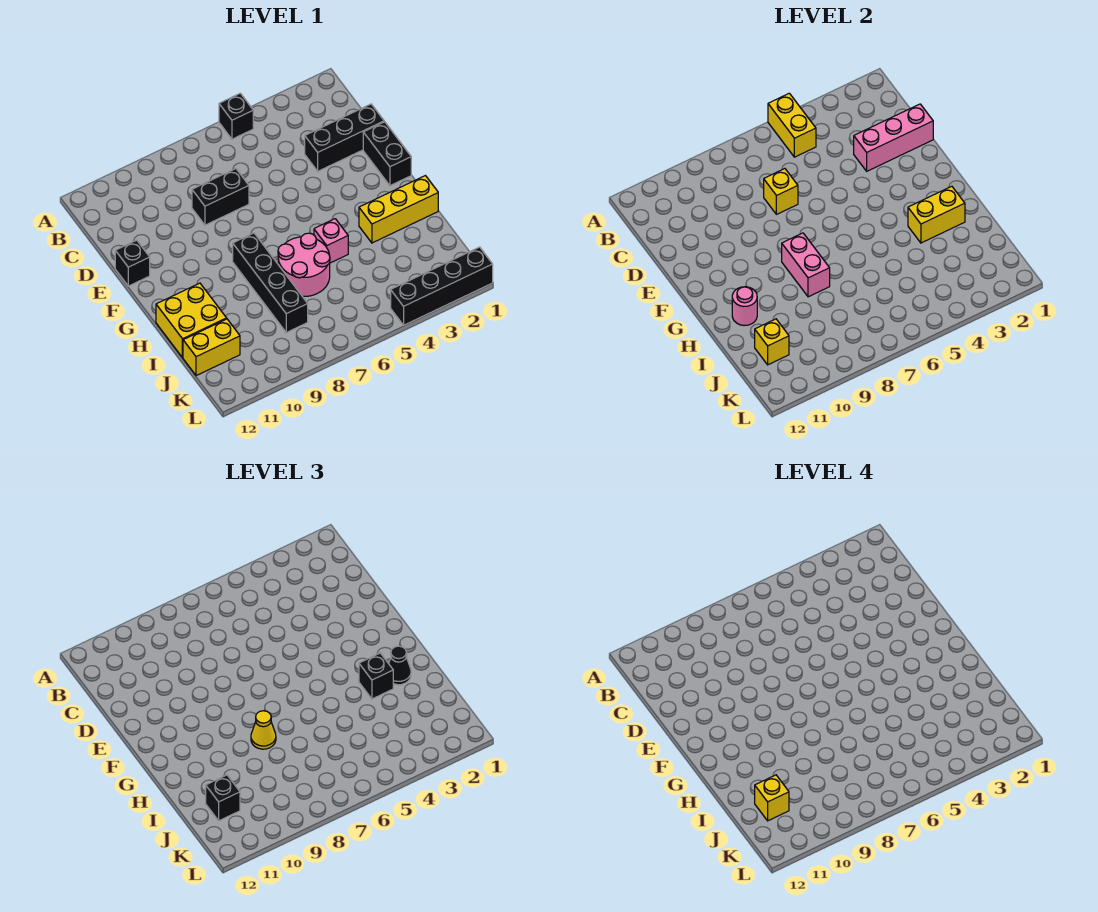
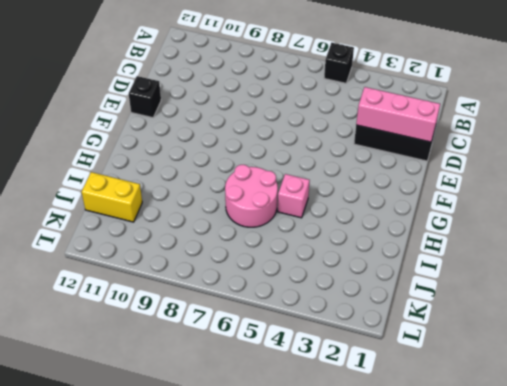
none -> black brick D7:D8 level 1
none -> black brick E1:F1 level 1
none -> black brick G8:J8 level 1

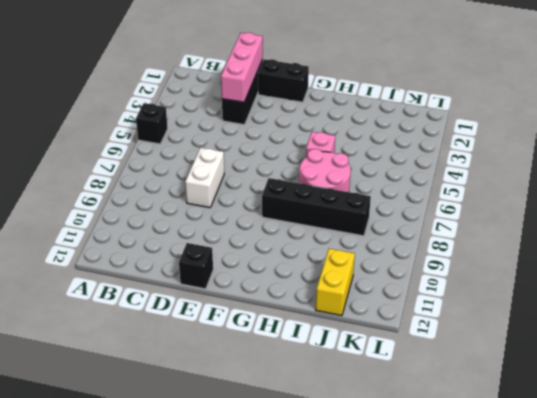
white brick D7:D8 level 1 -> black brick D7:D8 level 1
none -> yellow brick H1:H3 level 1
none -> yellow brick H11:I12 level 1
none -> black brick L1:L4 level 1

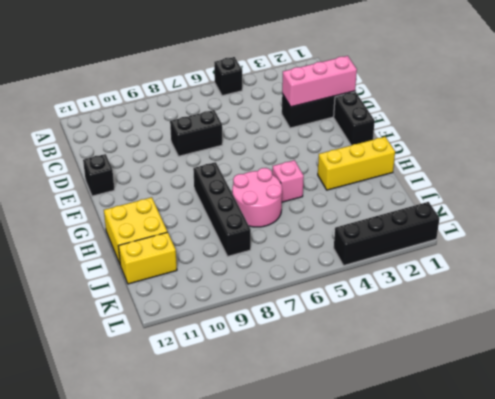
none -> yellow brick A5:B5 level 2
none -> yellow brick D7 level 2
none -> pink brick G8:H8 level 2

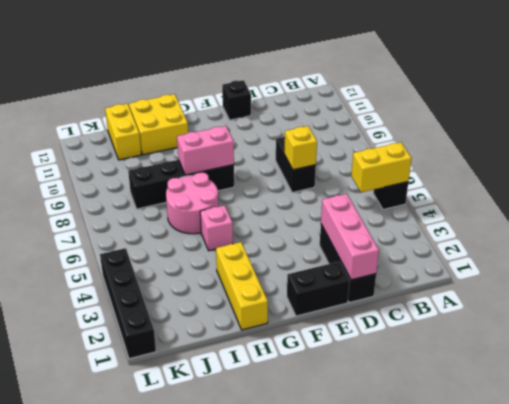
none -> yellow brick H2:H3 level 2
none -> pink round brick H11 level 2
none -> yellow brick J11 level 2

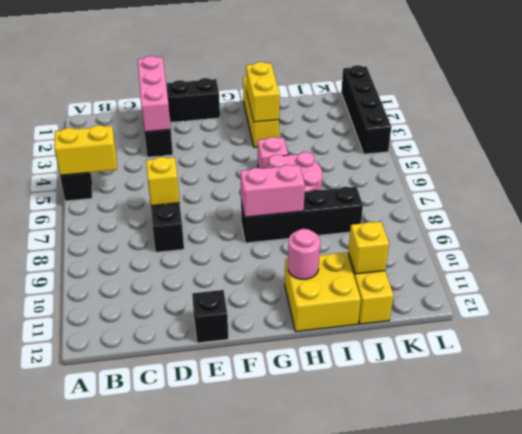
none -> black cone H2 level 3
none -> black brick H3 level 3
none -> yellow cone H8 level 3

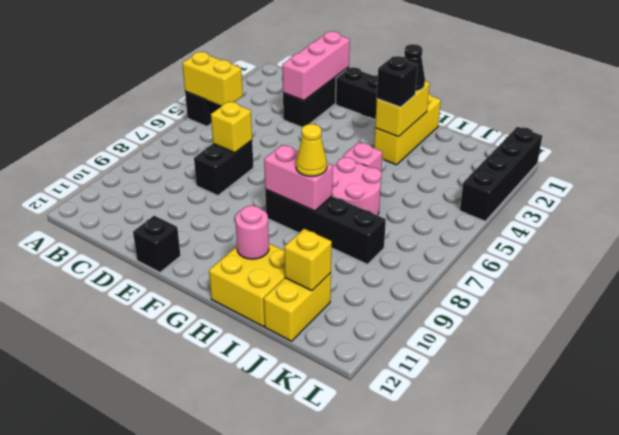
none -> black brick J11 level 3
none -> yellow brick J11 level 4

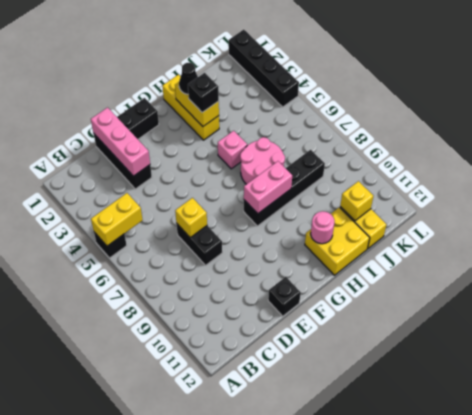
none -> yellow cone H8 level 3
none -> black brick J11 level 3
none -> yellow brick J11 level 4

